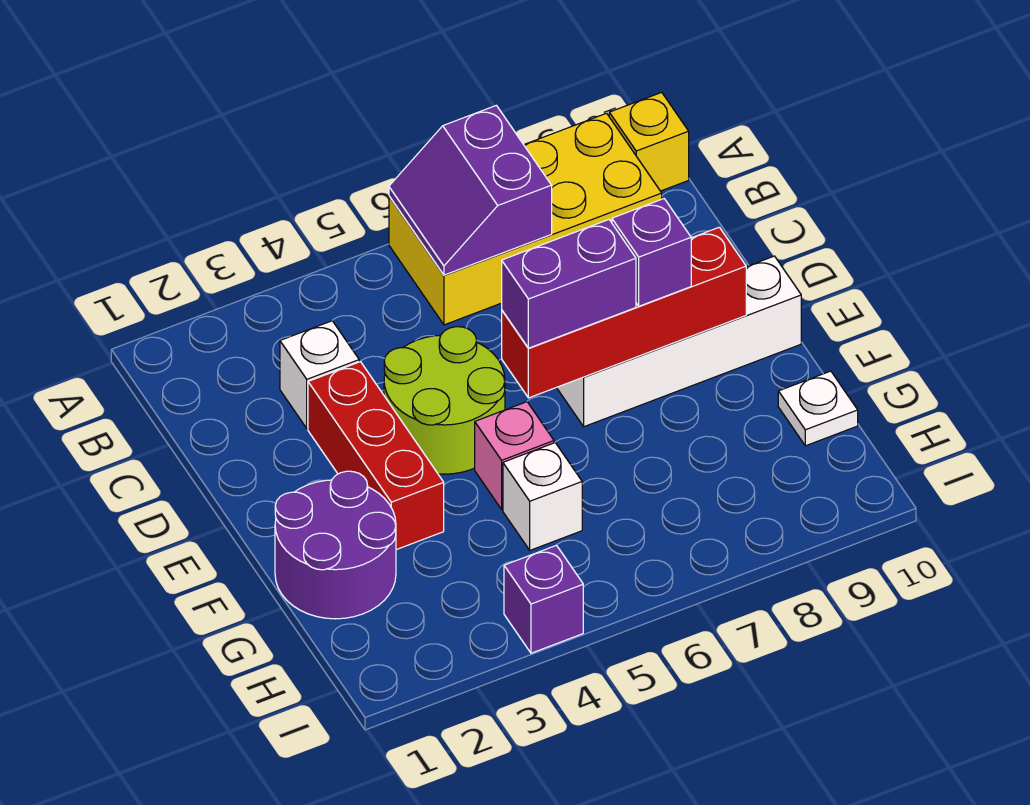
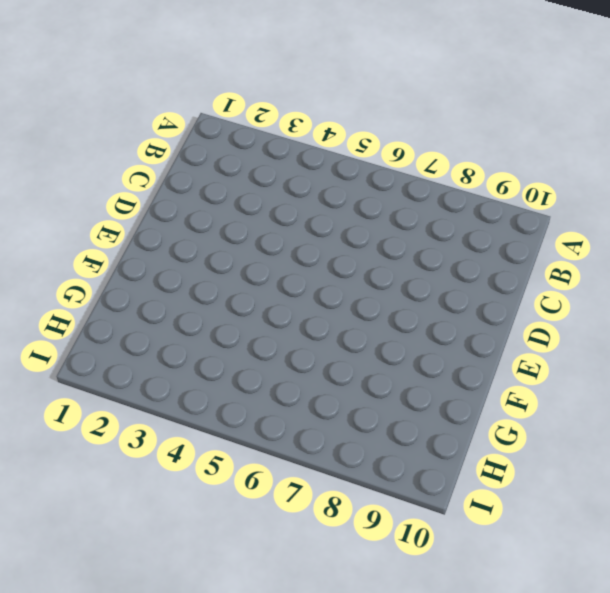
none -> yellow brick A6:B9 level 1
none -> yellow brick A10 level 1
none -> white brick C3 level 1

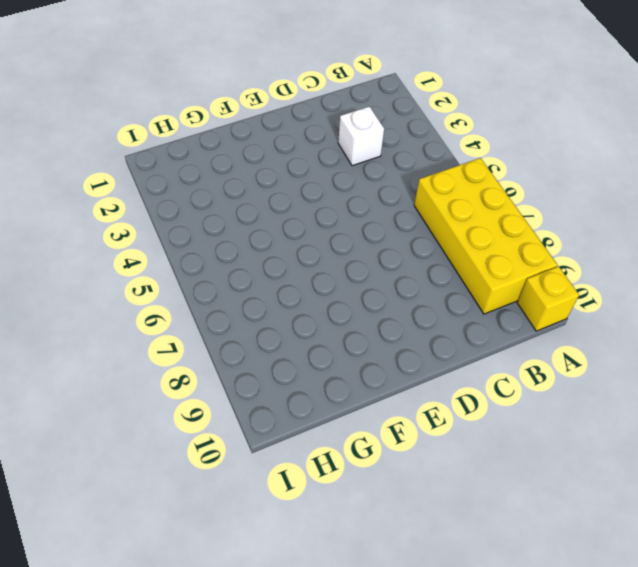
none -> red brick D3:F3 level 1
none -> lime round brick D4:E5 level 1
none -> white brick E7:E10 level 1

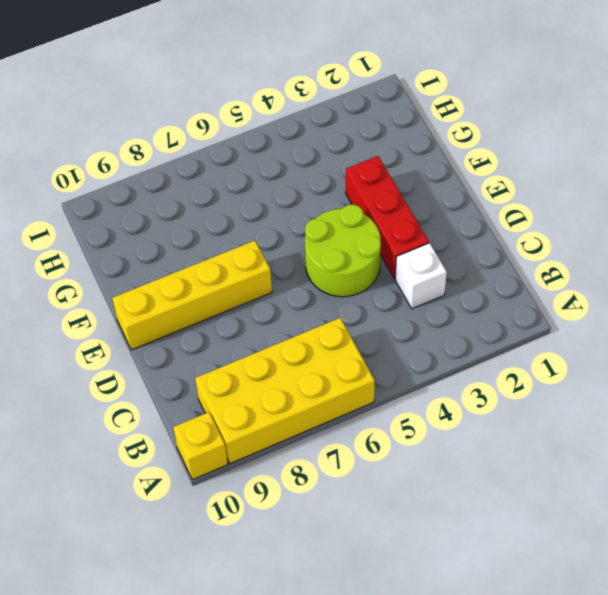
yellow brick E7:E10 level 1 -> white brick E7:E10 level 1
none -> purple round brick F1:G2 level 1
none -> pink brick F5 level 1
none -> white brick G5 level 1

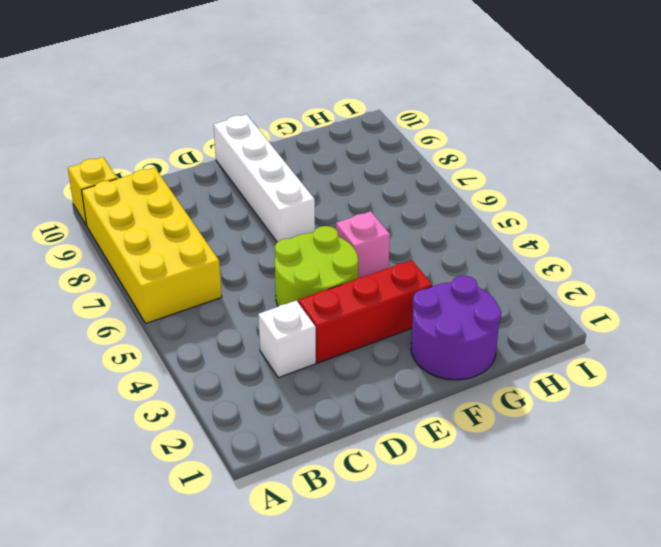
none -> white brick G5 level 1
none -> white plate G10 level 1
none -> purple brick I4 level 1

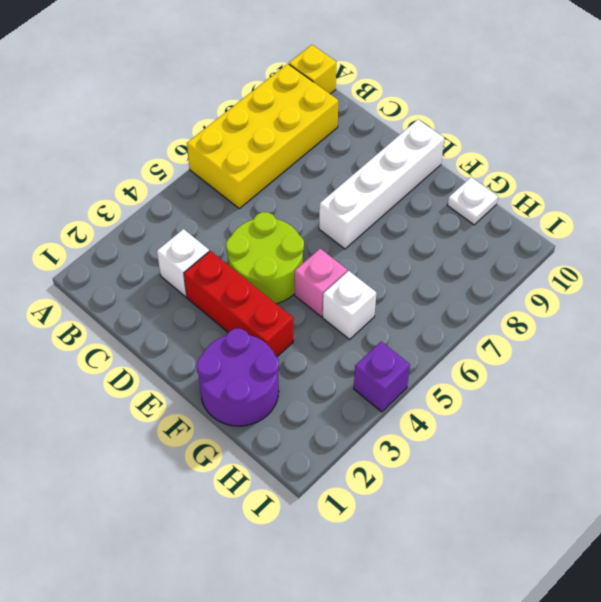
none -> purple slope A6:B7 level 2 top 7
none -> red brick E6:E9 level 2
none -> purple brick E6:E7 level 3

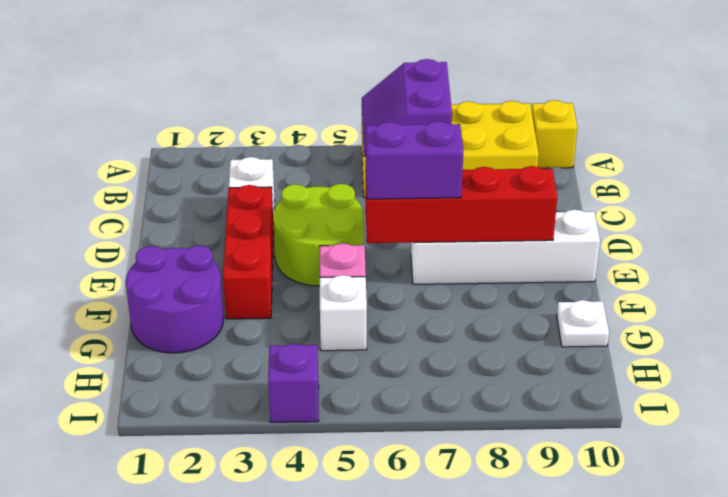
none -> purple brick E8 level 3

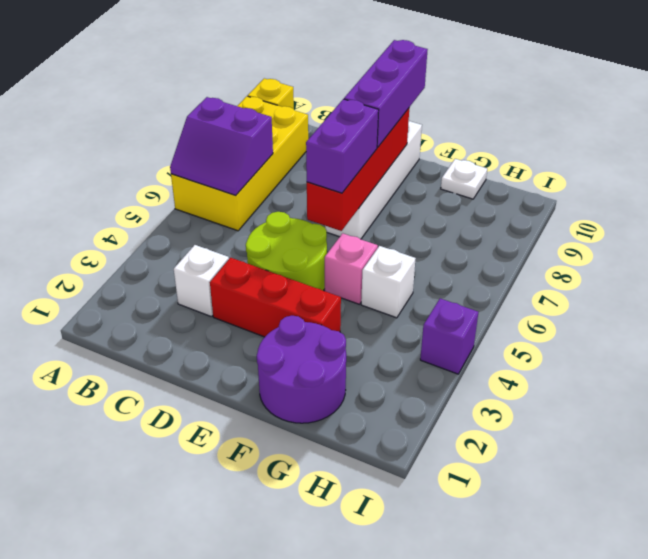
purple brick E8:E10 level 3 -> purple brick E8 level 3

